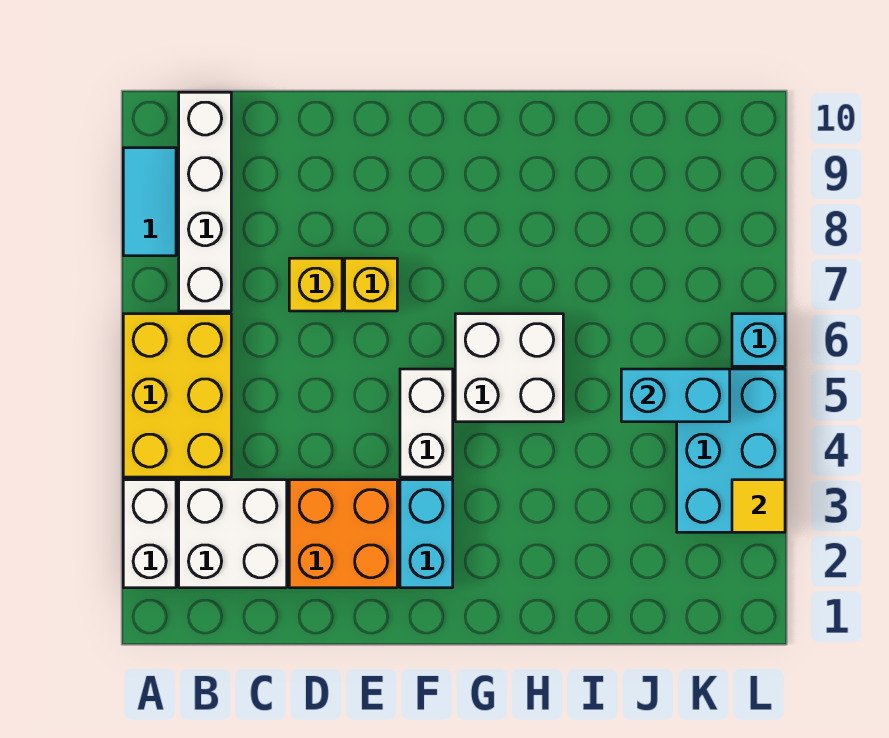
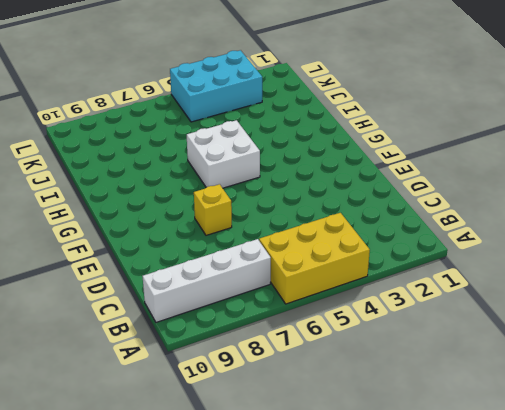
none -> white brick A2:A3 level 1
none -> cyan tile A8:A9 level 1
none -> white brick B2:C3 level 1

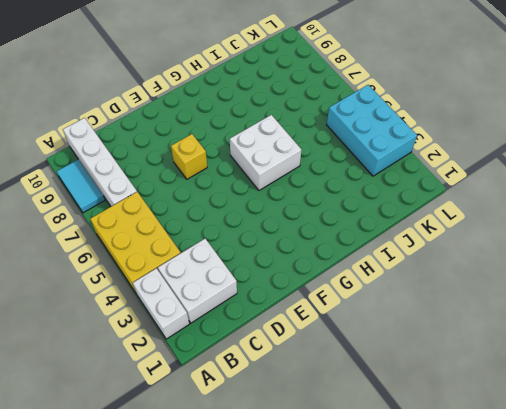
none -> orange brick D2:E3 level 1
none -> yellow brick D7 level 1
none -> cyan brick F2:F3 level 1

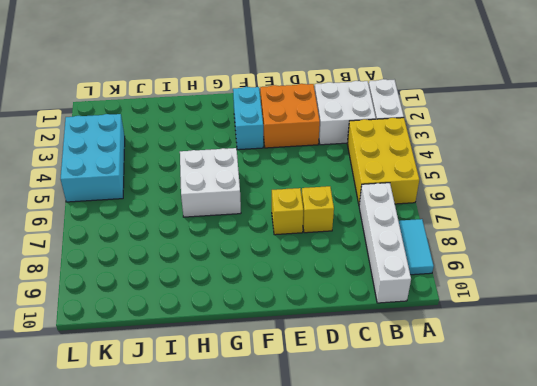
none -> white brick F4:F5 level 1
none -> cyan brick L6 level 1
none -> cyan brick J5:K5 level 2

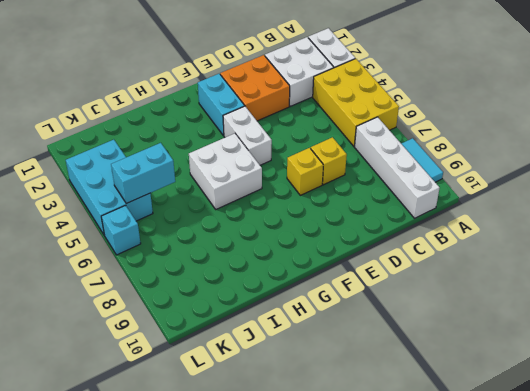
none -> yellow tile L3 level 2

